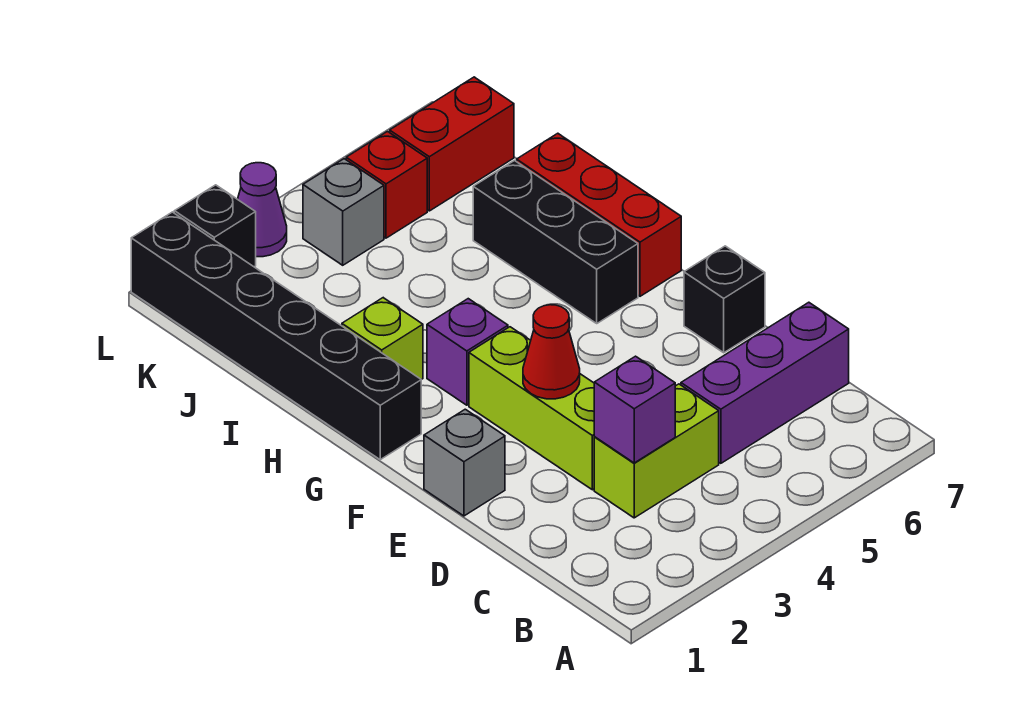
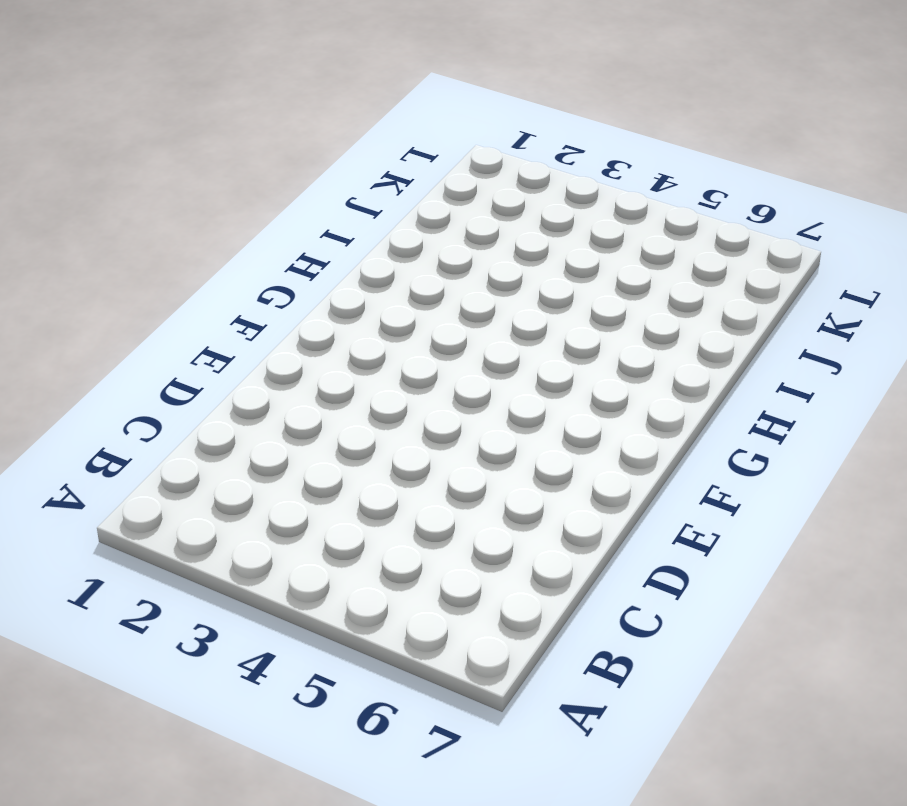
none -> lime brick C3:C4 level 1
none -> purple brick C5:C7 level 1
none -> lime brick D3:F3 level 1

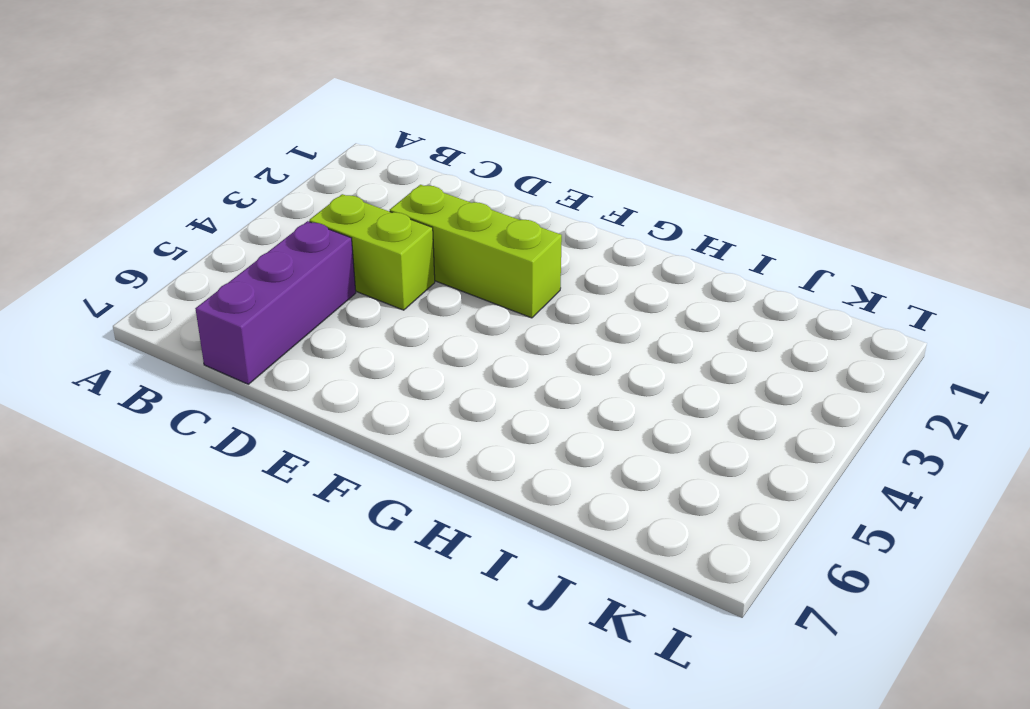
lime brick C4:D4 level 1 -> lime brick C3:C4 level 1
none -> grey brick E1 level 1
none -> black brick E7 level 1
none -> black brick G1:L1 level 1

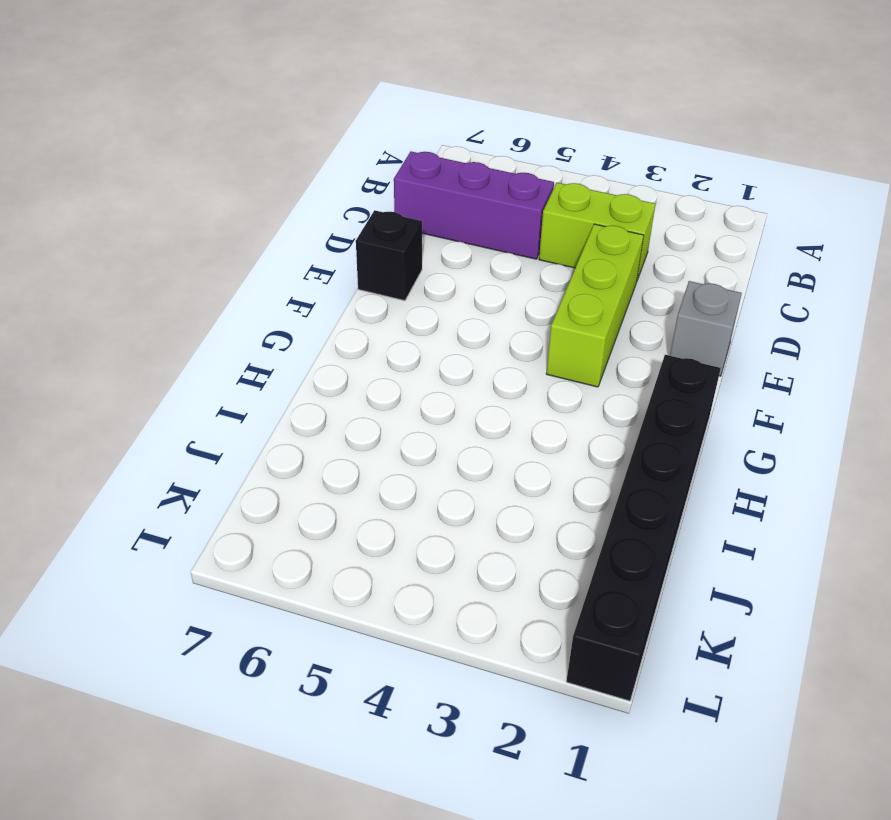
none -> purple brick G3 level 1
none -> black brick G6:I6 level 1
none -> red brick G7:I7 level 1

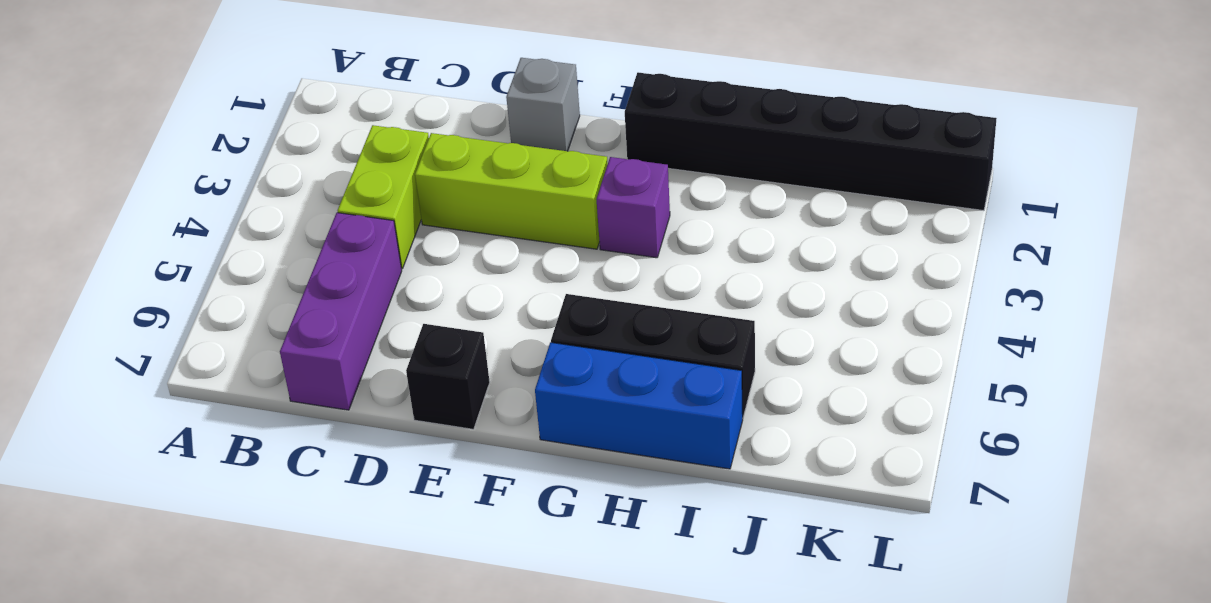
blue brick G7:I7 level 1 -> red brick G7:I7 level 1
none -> lime brick H2 level 1
none -> grey brick K4 level 1
none -> red brick K5 level 1

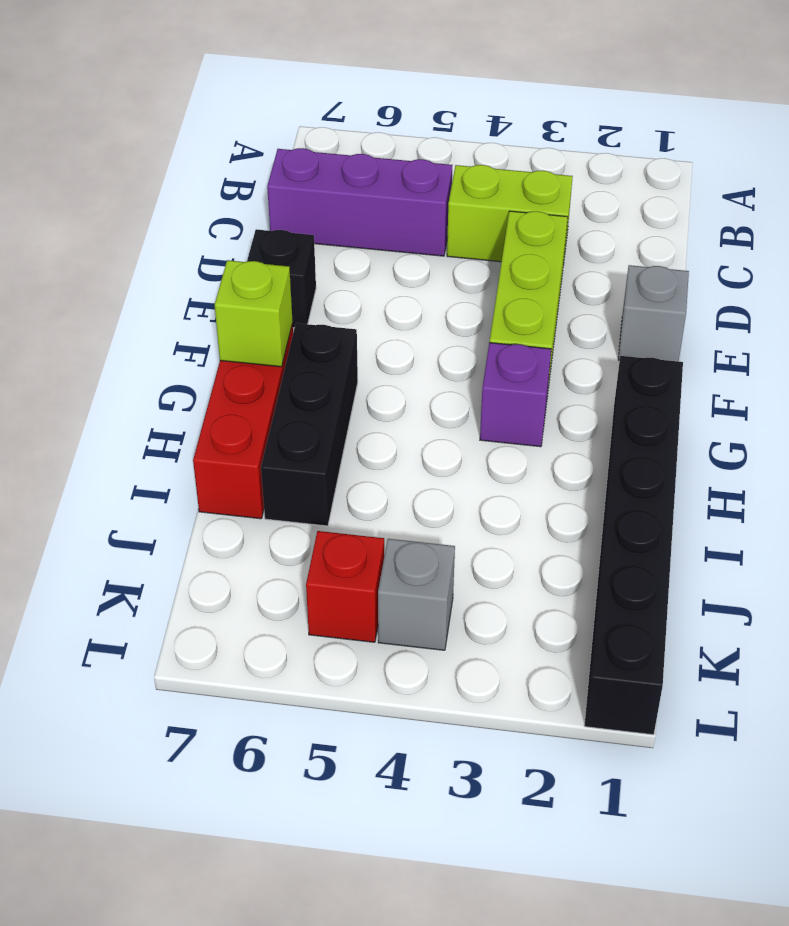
lime brick G7 level 2 -> lime brick H2 level 1
none -> red brick K6:K7 level 1
none -> black brick L2 level 1
none -> purple cone L3 level 1

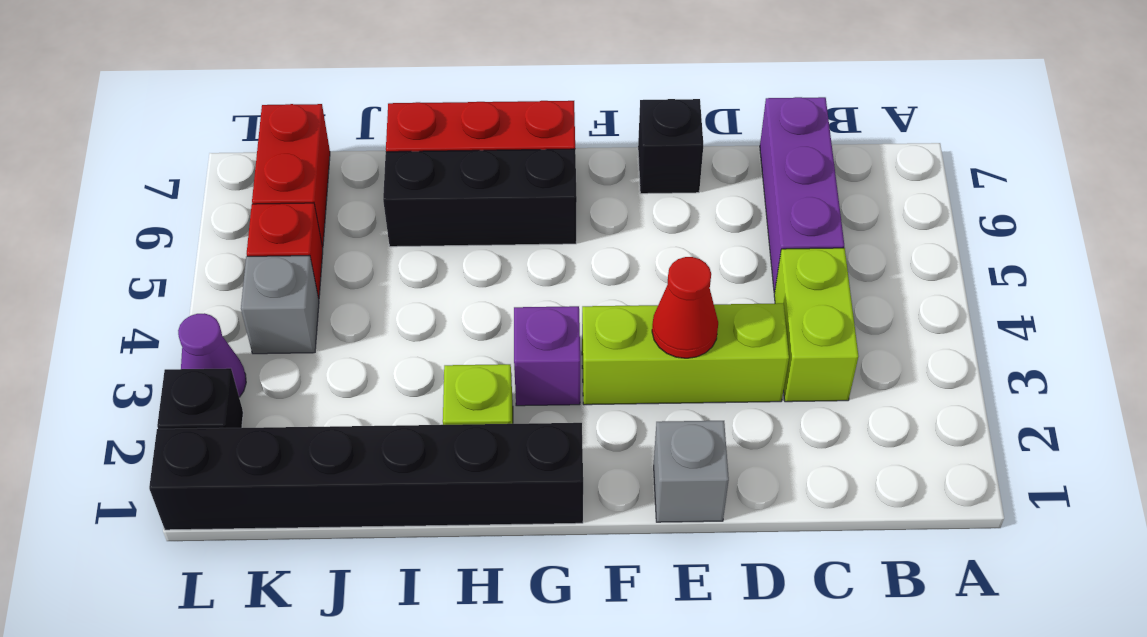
none -> purple brick C3 level 2

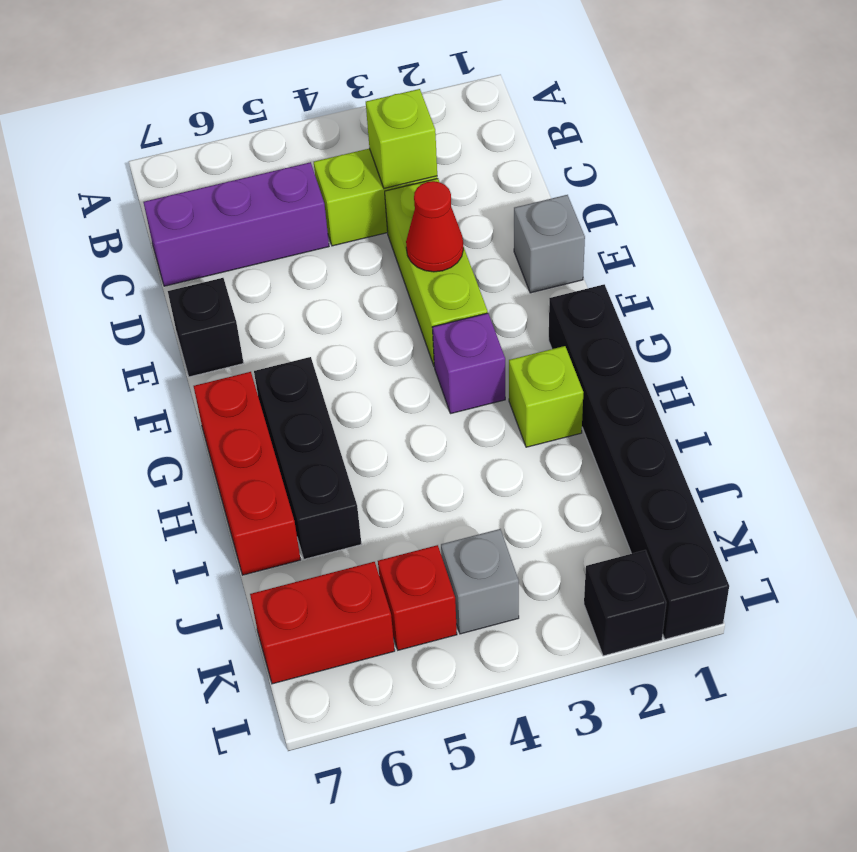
lime brick C3 level 2 -> purple brick C3 level 2
none -> purple cone L3 level 1

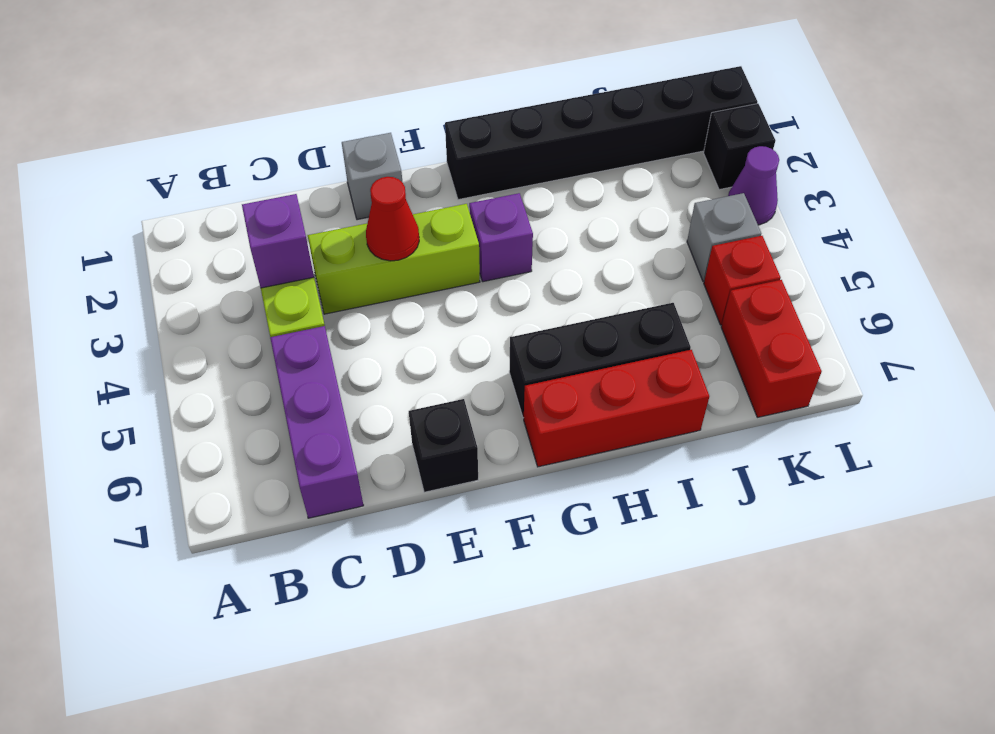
none -> lime brick H2 level 1

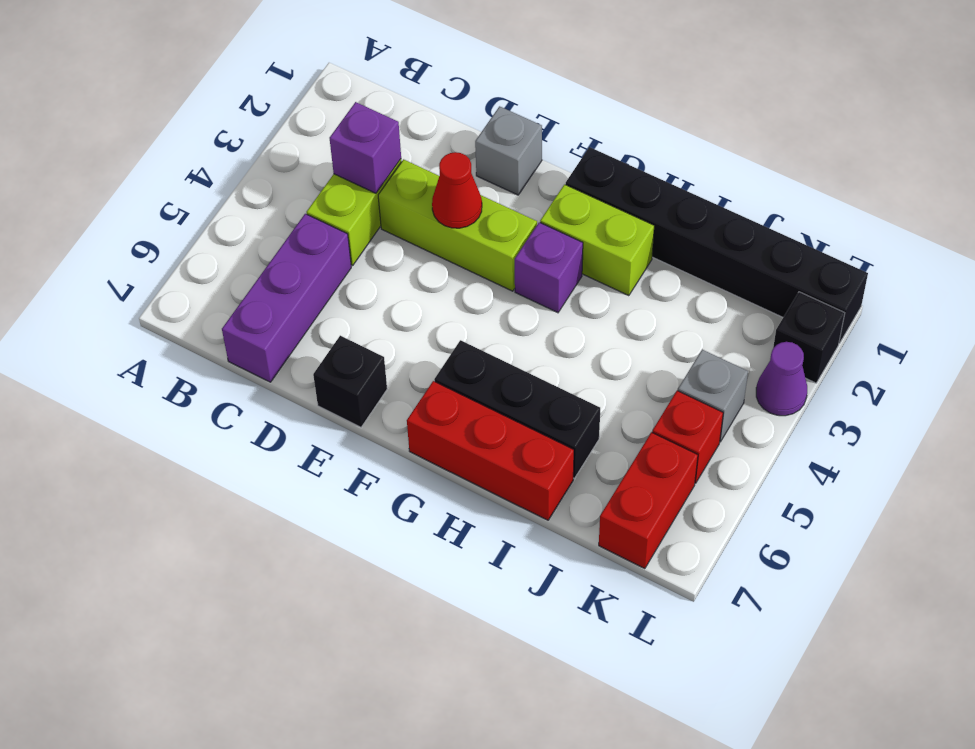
lime brick G2:H2 level 1 -> lime brick H2 level 1

